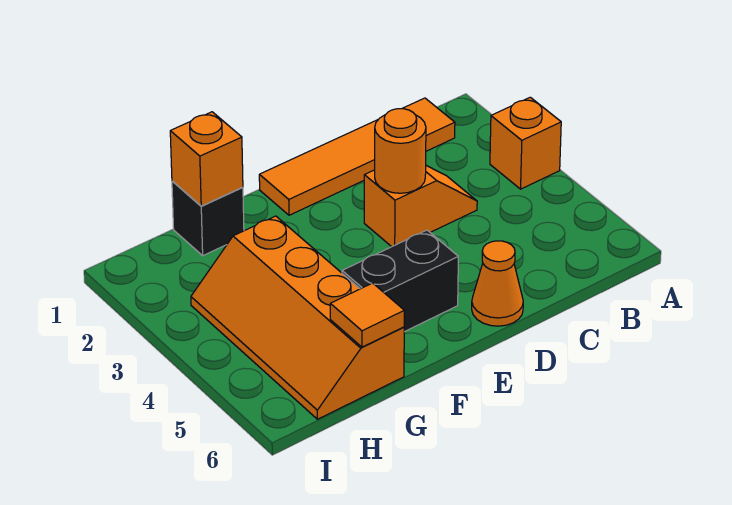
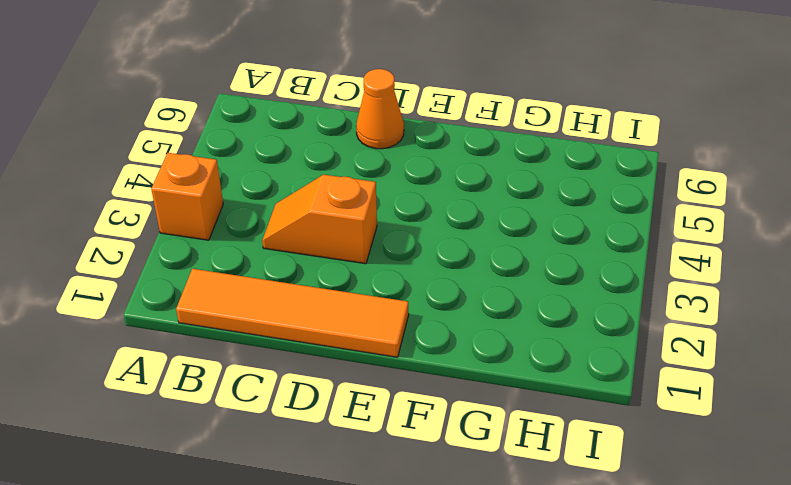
none -> black brick E5:F5 level 1
none -> black brick G1 level 1

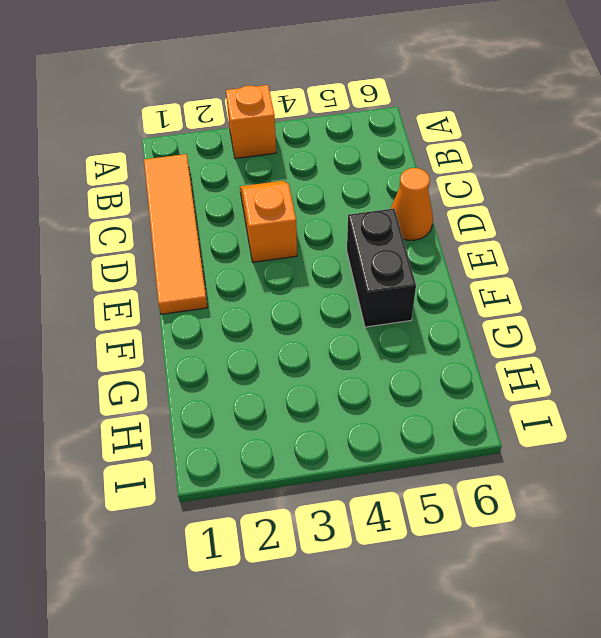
none -> black brick G1 level 1
none -> orange slope G3:H6 level 1 top G

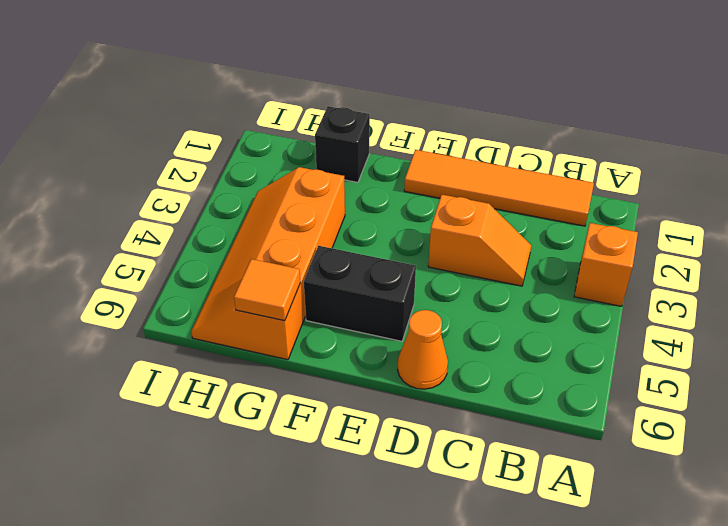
none -> orange round brick D3 level 2
none -> orange brick G1 level 2

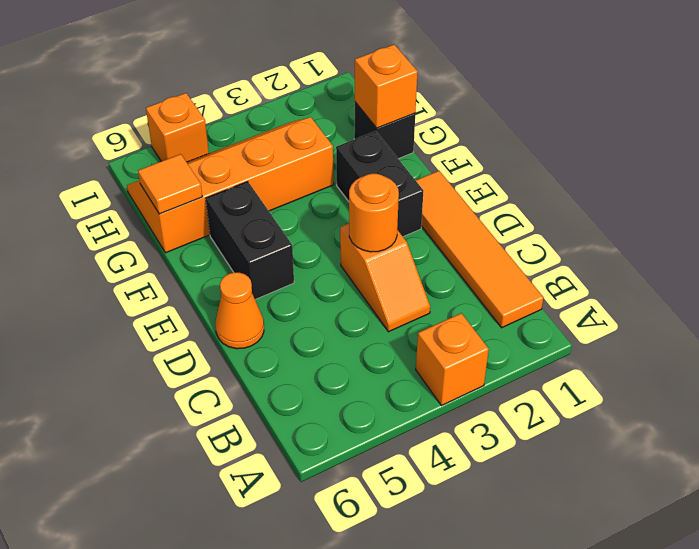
black brick E2:F2 level 1 -> none
orange brick I5 level 1 -> none

